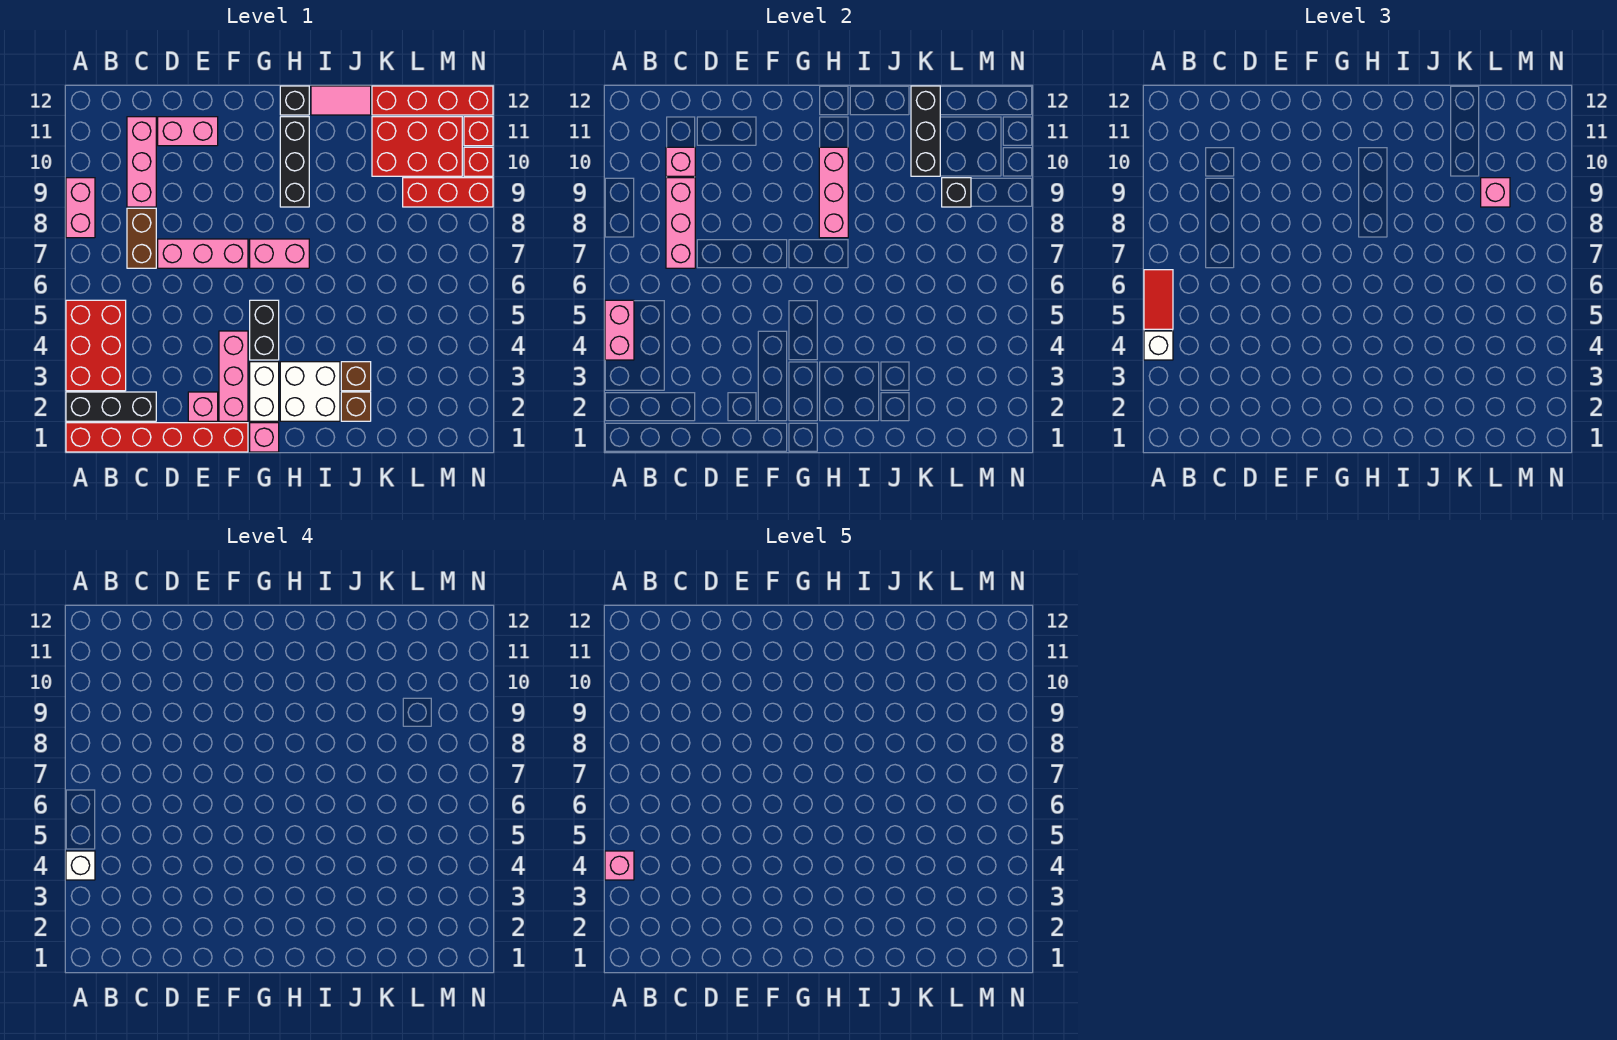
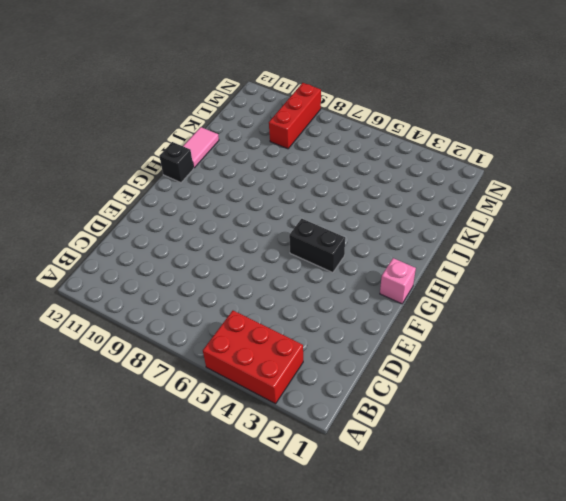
none -> red brick A1:F1 level 1
none -> black brick A2:C2 level 1
none -> pink brick A8:A9 level 1
none -> brown brick C7:C8 level 1

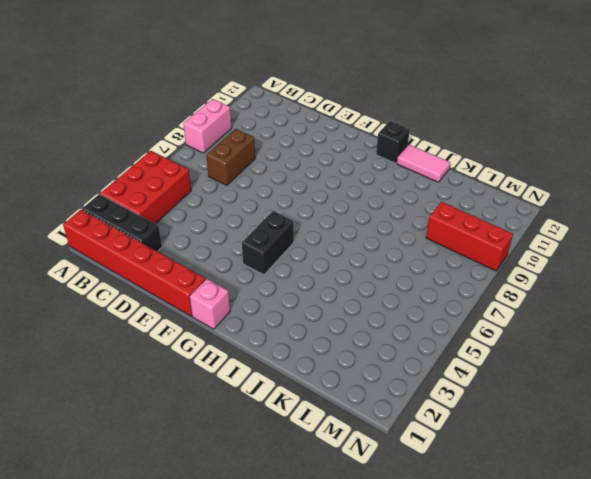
none -> pink brick C9:C11 level 1
none -> pink brick D7:F7 level 1
none -> pink brick D11:E11 level 1
none -> pink brick E2 level 1

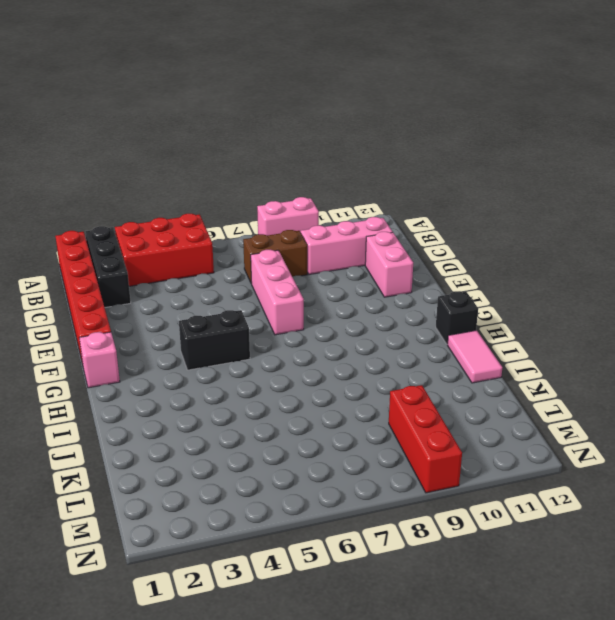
none -> pink brick E2 level 1
none -> pink brick F2:F4 level 1
none -> white brick G2:G3 level 1
none -> pink brick G7:H7 level 1

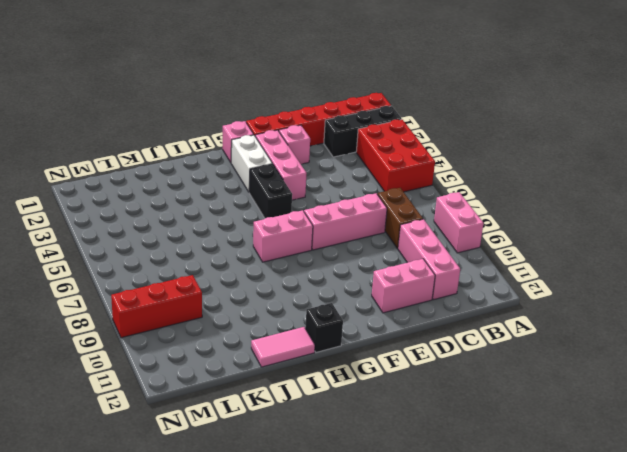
none -> white brick H2:I3 level 1
none -> black brick H9:H11 level 1
none -> brown brick J2 level 1
none -> brown brick J3 level 1

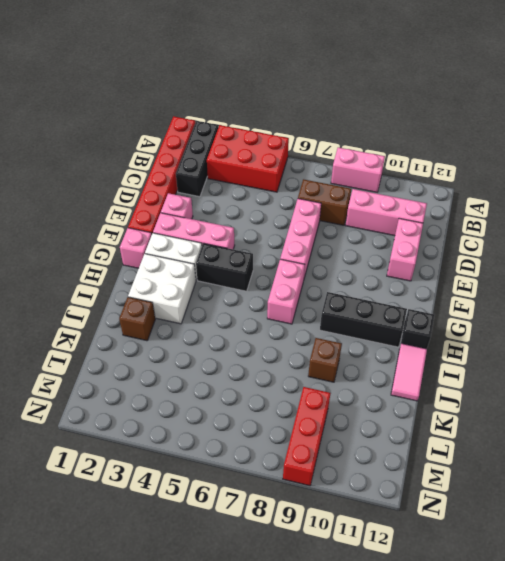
brown brick J9 level 1 -> brown brick J3 level 1
none -> red brick K10:M11 level 1
none -> red brick K12:N12 level 1
none -> red brick N10 level 1
none -> red brick N11 level 1

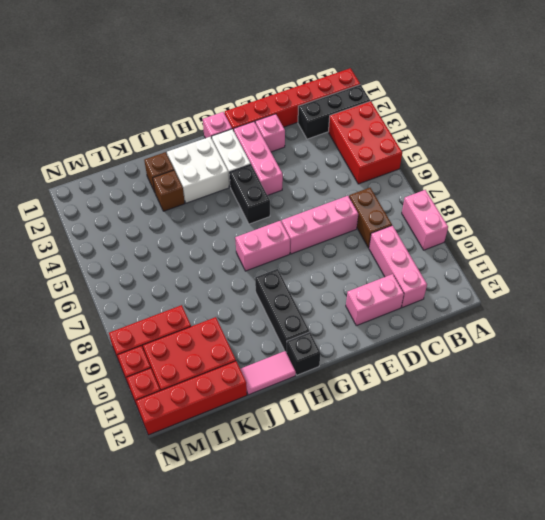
none -> pink brick A4:A5 level 2
none -> pink brick C7:C9 level 2
none -> pink brick C10 level 2
none -> pink brick H8:H10 level 2

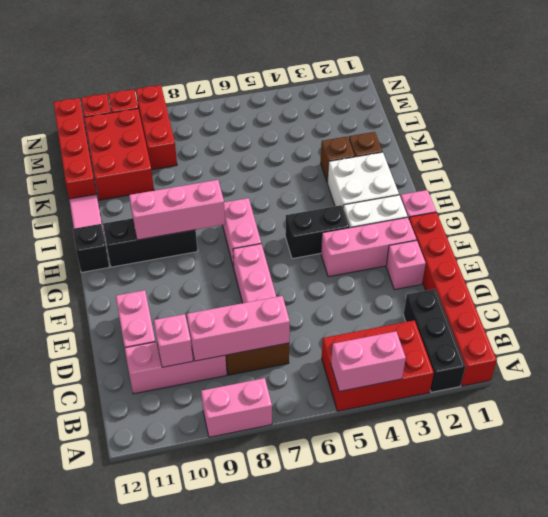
none -> black brick K10:K12 level 2
none -> black brick L9 level 2
none -> white brick A4 level 3
none -> red tile A5:A6 level 3

